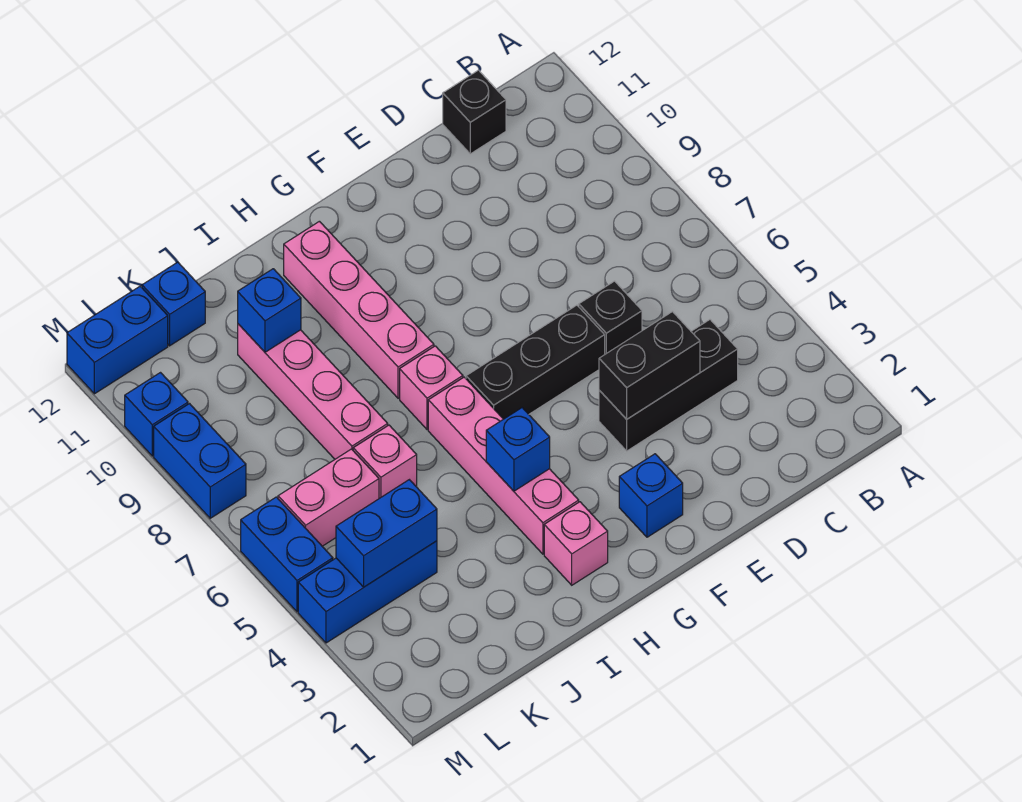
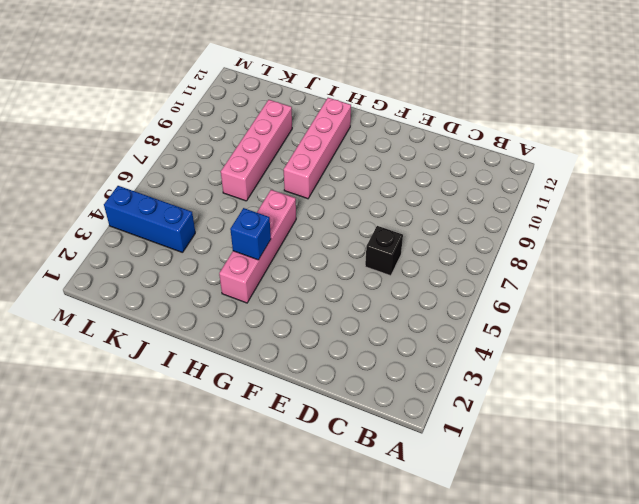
none -> black brick C4:E4 level 1
none -> black brick C12 level 1
none -> black brick E6:G6 level 1

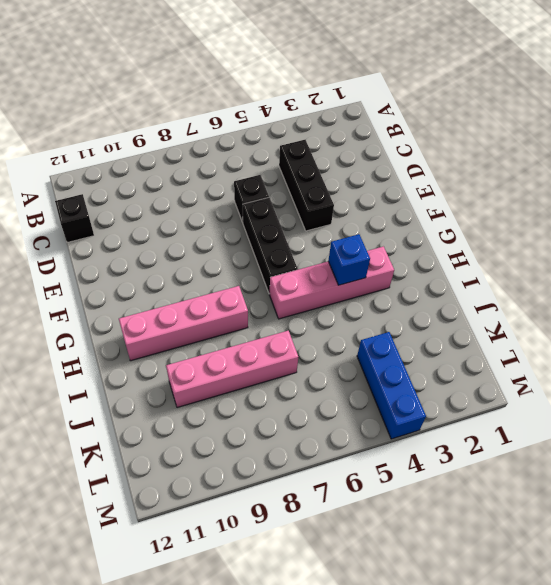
none -> blue brick F2 level 1
none -> pink brick H2 level 1
none -> pink brick H7 level 1

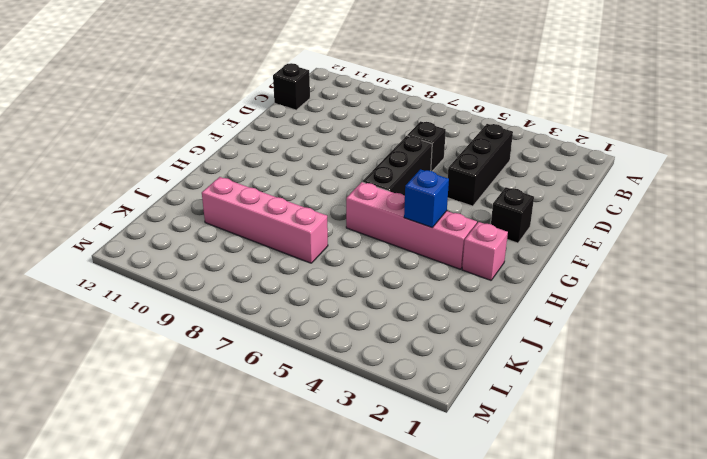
black brick F2 level 1 -> blue brick F2 level 1
none -> pink brick H7 level 1
none -> pink brick H8:H11 level 1
none -> pink brick J6 level 1

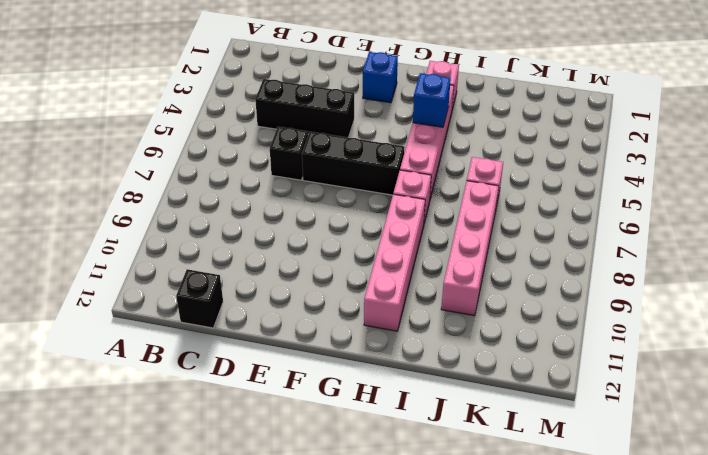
none -> blue brick K4:M4 level 1
none -> pink brick K6:L6 level 1
none -> blue brick K12 level 1

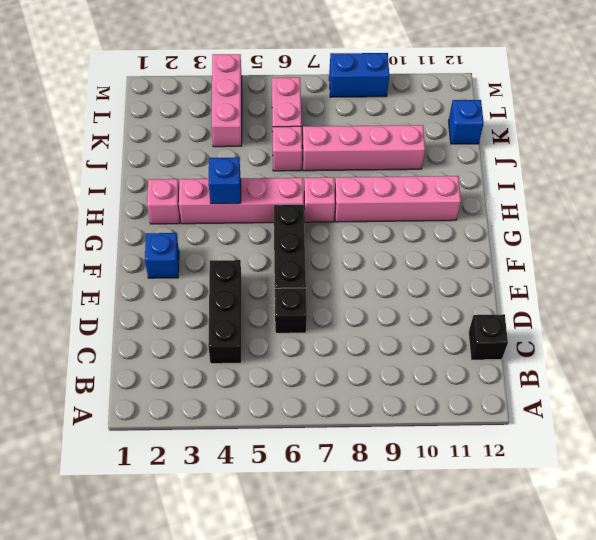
pink brick K4:M4 level 1 -> blue brick K4:M4 level 1
none -> blue brick L12:M12 level 1
none -> blue brick M5:M6 level 1
none -> blue brick M10 level 1

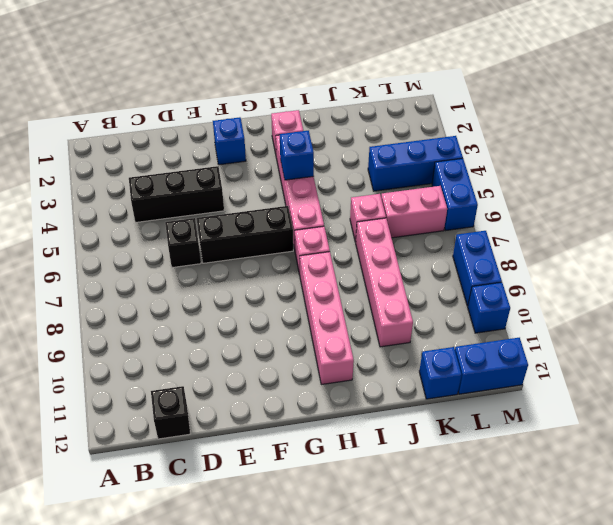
none -> black brick D4:E4 level 2
none -> blue brick J10 level 2
none -> blue brick K4:L4 level 2

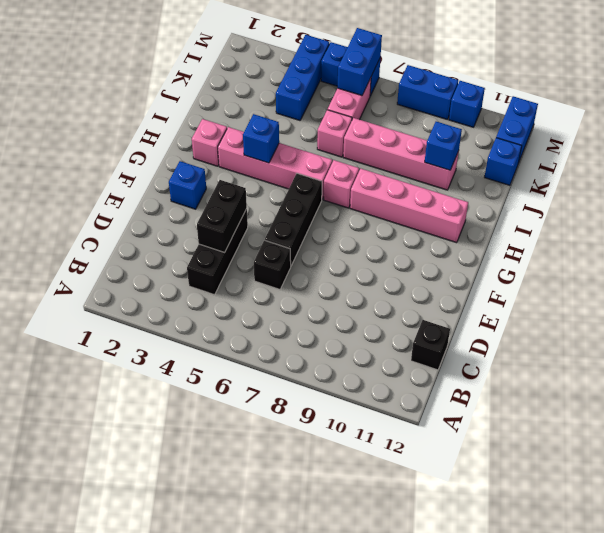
blue brick L6:M6 level 2 -> blue brick K4:L4 level 2

